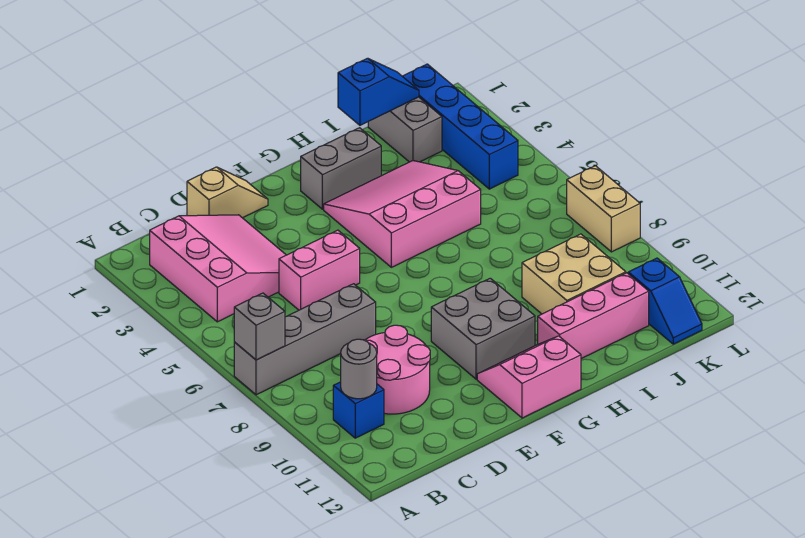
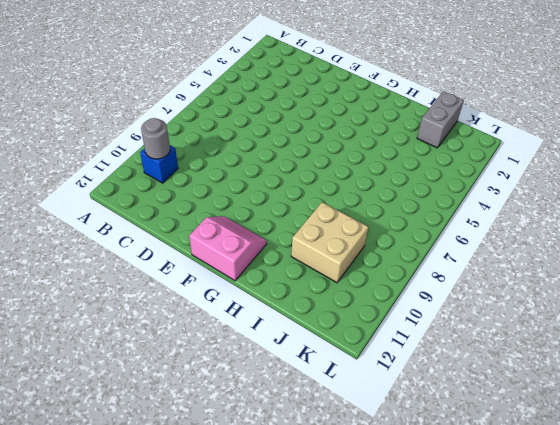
none -> grey brick A7:D7 level 1
none -> pink slope B2:D4 level 1 top B
none -> pink round brick C9:D10 level 1

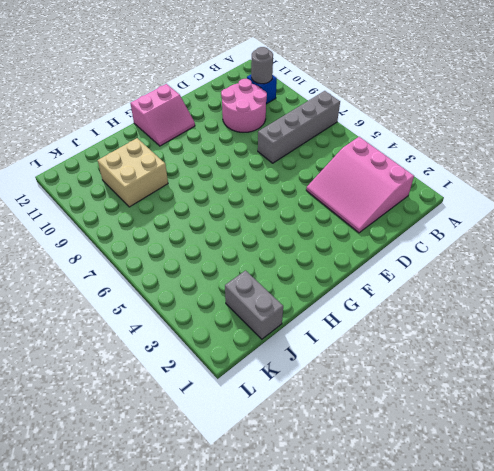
none -> tan slope D1:E1 level 1 top D
none -> pink brick D5:E5 level 1
none -> grey brick F9:G10 level 1

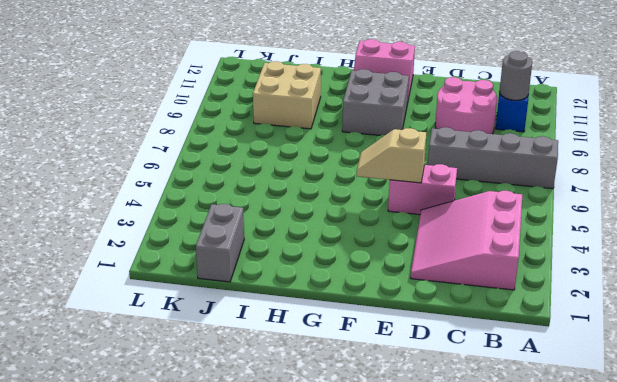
tan slope E5:F5 level 2 top E -> tan slope D1:E1 level 1 top D
none -> grey brick G2:H2 level 1
none -> pink slope G3:I5 level 1 top 5
none -> pink brick H11:J11 level 1

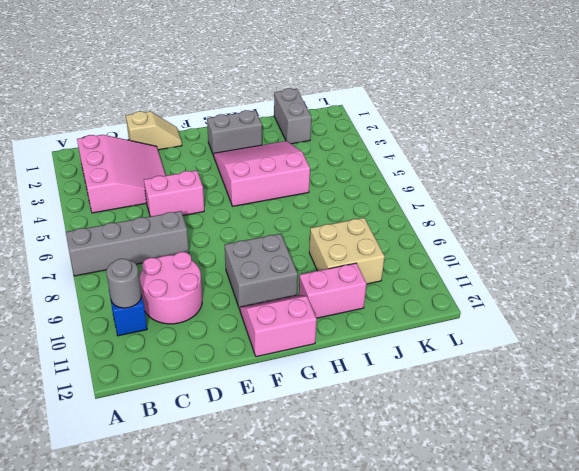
pink brick H11:I11 level 1 -> pink brick H11:J11 level 1
none -> blue brick K1:K4 level 1
none -> blue slope K11:K12 level 1 top 11
none -> tan brick L7:L8 level 1

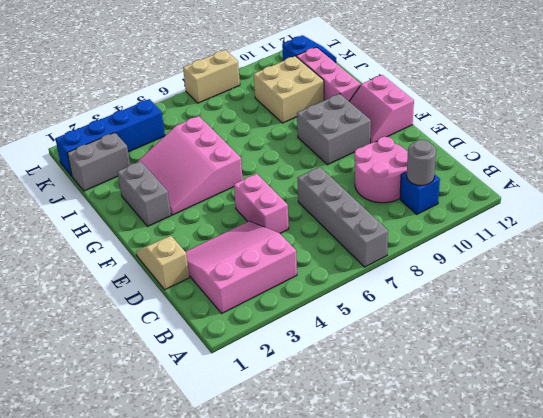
none -> grey brick A7 level 2
none -> blue slope I1:J1 level 2 top I

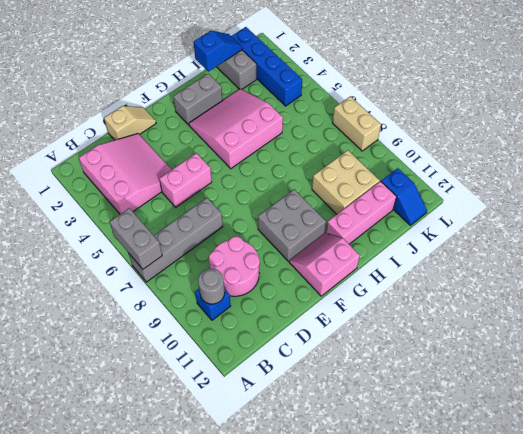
grey brick A6:A7 level 2 -> grey brick A7 level 2

